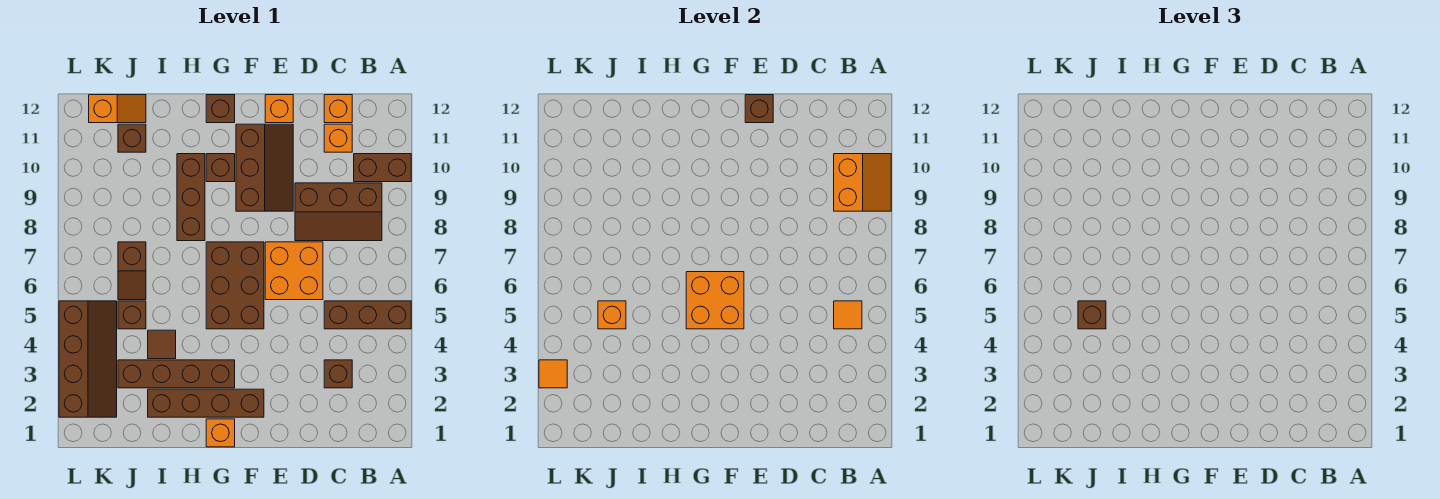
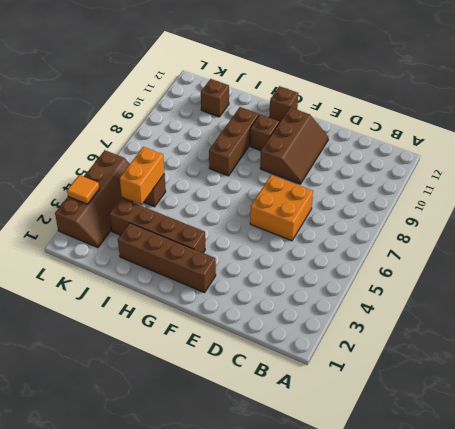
orange brick J4:J5 level 2 -> orange brick J5 level 2
none -> brown brick A5:C5 level 1
none -> brown brick A10:B10 level 1
none -> brown slope B8:D9 level 1 top 9

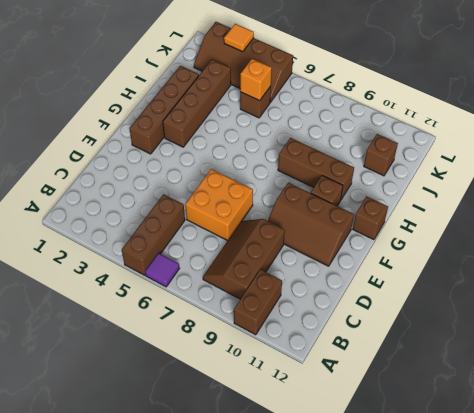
purple tile A6 level 1 -> none
none -> brown brick C3 level 1
none -> orange brick C11 level 1
none -> orange brick C12 level 1

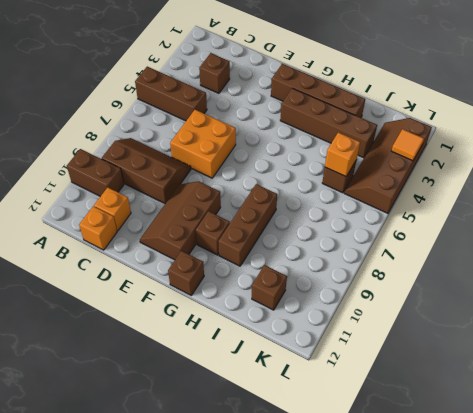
none -> orange brick E12 level 1
none -> brown brick F5:G7 level 1
none -> orange brick G1 level 1

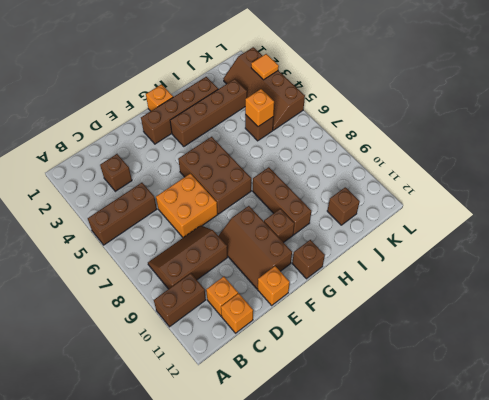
none -> brown tile I4 level 1
none -> brown slope J6:J7 level 1 top 7
none -> orange slope J12:K12 level 1 top K

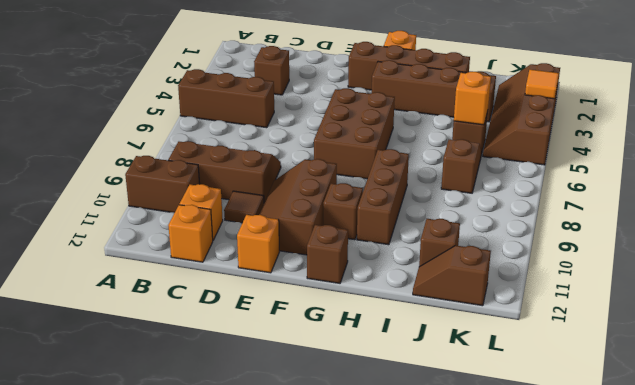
brown tile D10 level 1 -> brown tile I4 level 1
brown slope J12:K12 level 1 top K -> orange slope J12:K12 level 1 top K
none -> orange brick D6:E7 level 1
none -> orange slope A9:B10 level 2 top B
none -> orange tile B5 level 2

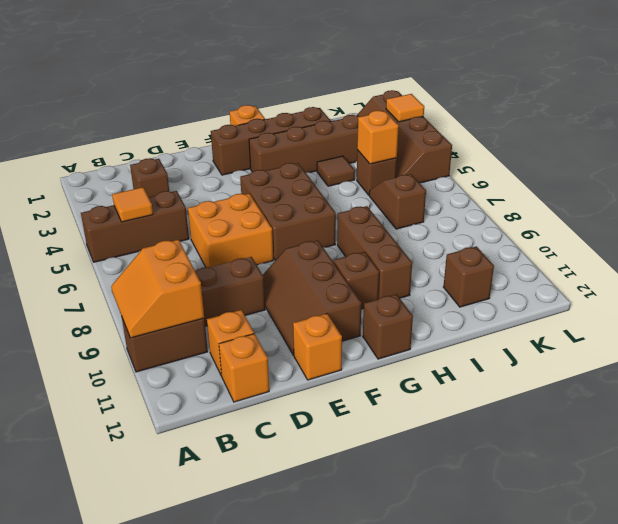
none -> orange slope J12:K12 level 1 top K
none -> brown brick E12 level 2
none -> orange brick F5:G6 level 2

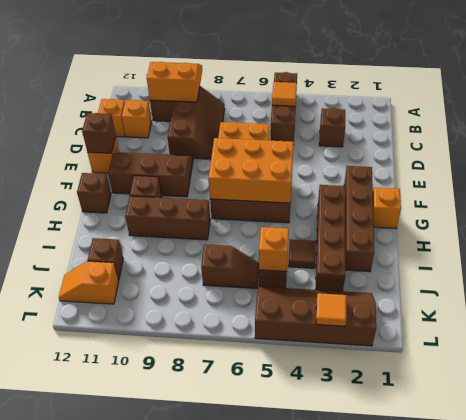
orange brick F5:G7 level 2 -> orange brick F5:G6 level 2
orange slope K11:K12 level 1 top 11 -> orange slope J12:K12 level 1 top K
none -> brown brick J5 level 3

